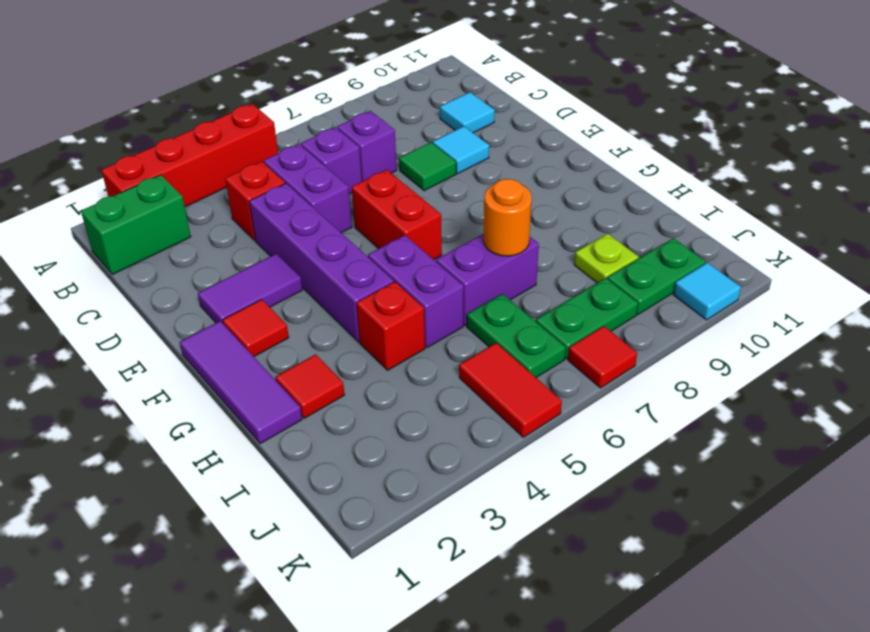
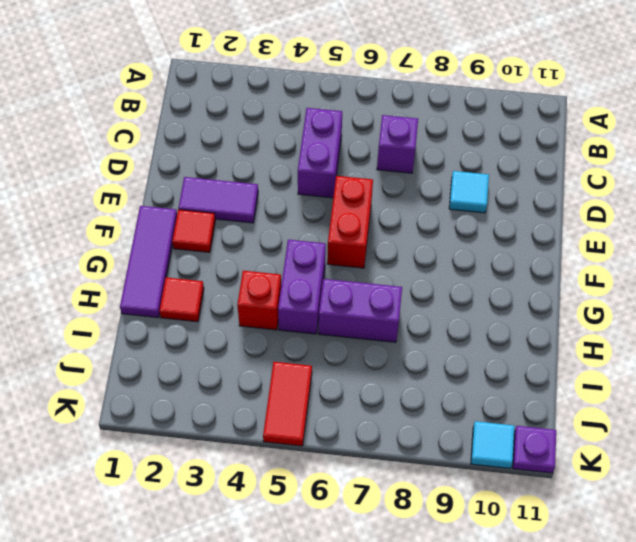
purple plate K11 level 1 -> none
none -> red brick A2:A5 level 1
none -> green brick B1:B2 level 1
none -> red brick C4 level 1

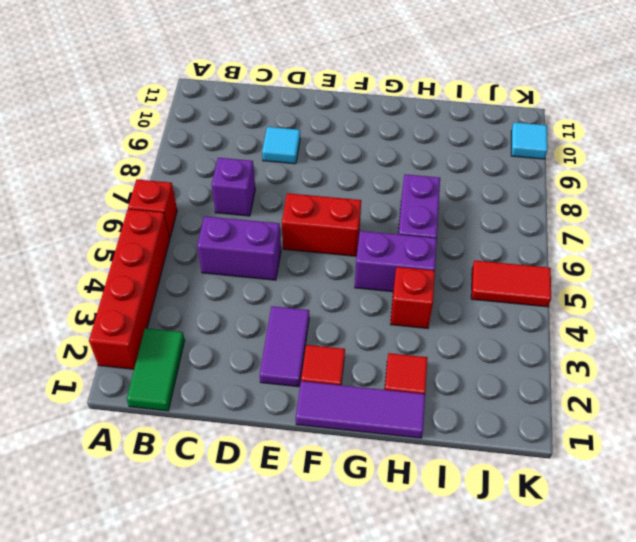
red brick A6 level 1 -> red brick C4 level 1
green tile B1:B2 level 1 -> green brick B1:B2 level 1
none -> purple brick C6 level 1
none -> cyan tile C10 level 1
none -> purple brick D4:G4 level 1

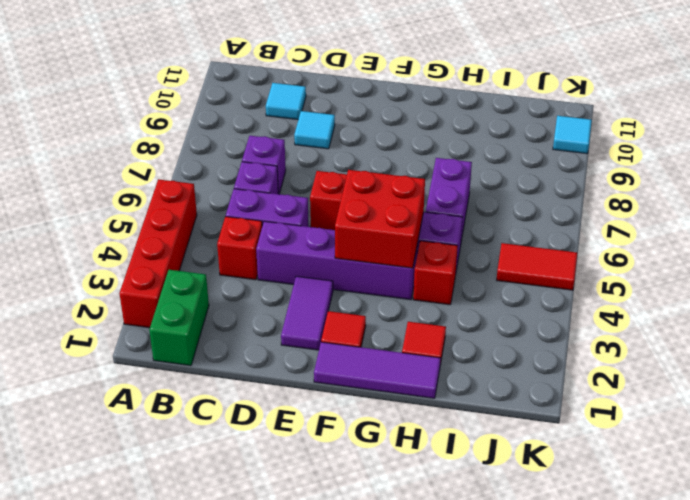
red brick F4:G5 level 2 -> none
none -> green tile D8 level 1
none -> green plate I6:J6 level 1
none -> lime plate I9 level 1

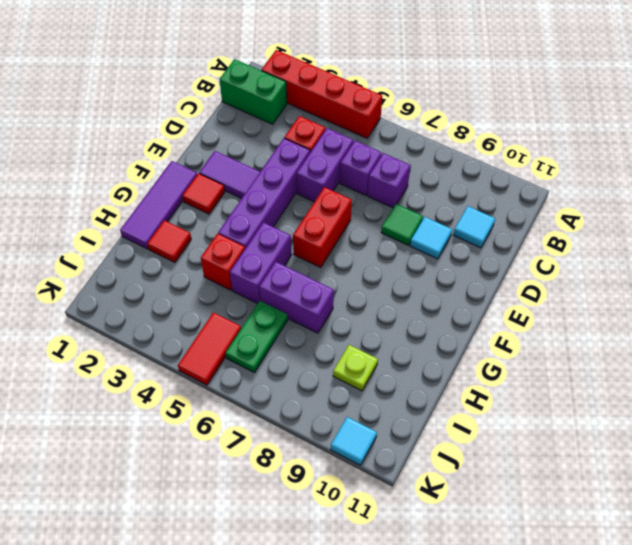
none -> green plate J7:J8 level 1
none -> green plate J9:J10 level 1
none -> red tile K7 level 1

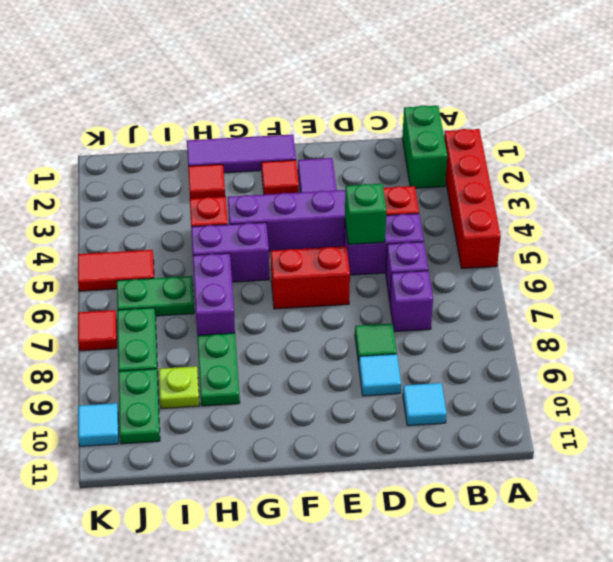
green brick D5 level 2 -> none
green plate H8:H9 level 1 -> none
none -> orange round brick H7 level 2

